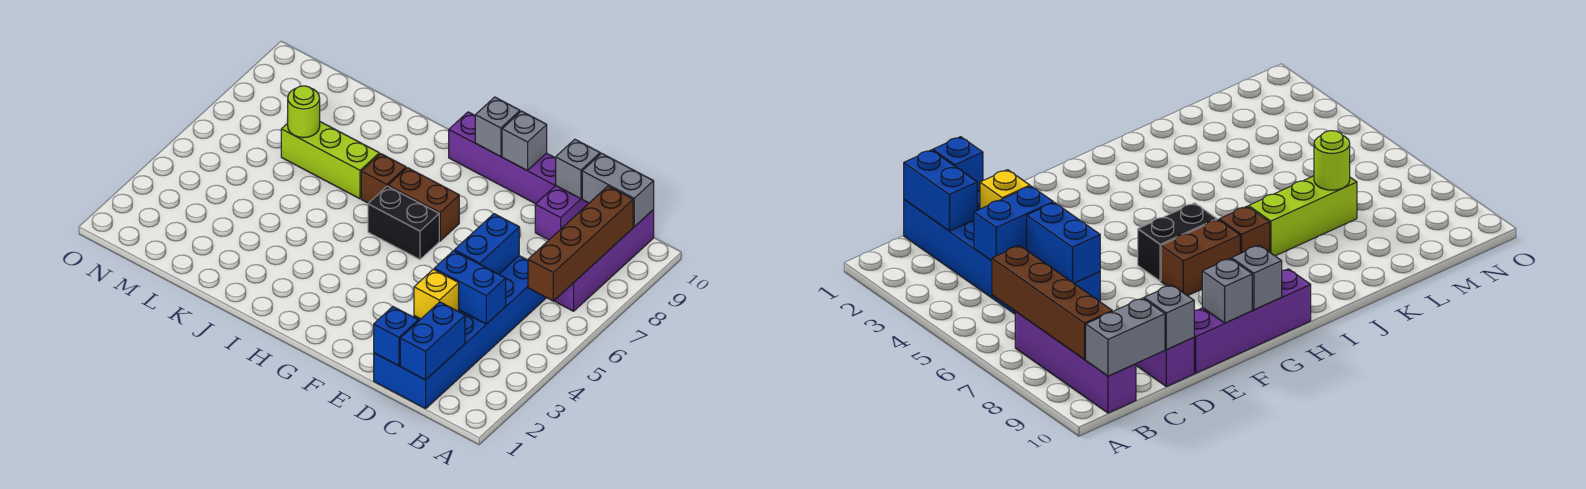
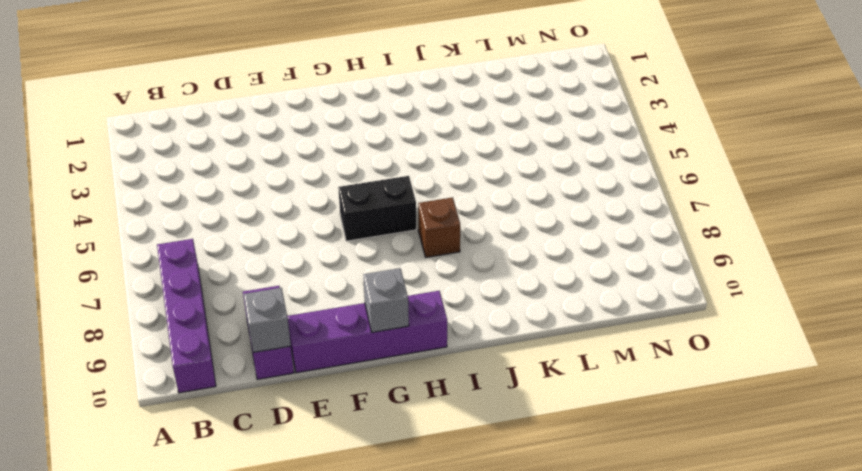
none -> blue brick C1:D6 level 1
none -> brown brick G7:H7 level 1
none -> lime brick J7:L7 level 1

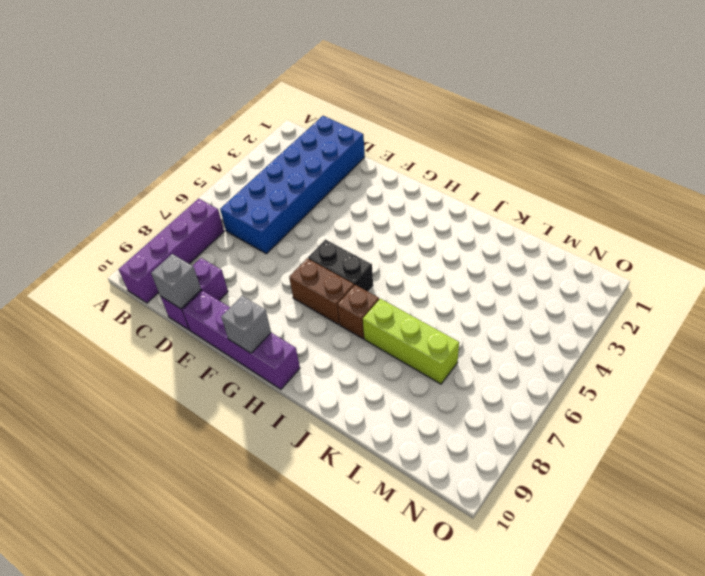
none -> brown brick B6:B9 level 2
none -> grey brick B10:C10 level 2
none -> blue brick C1:C2 level 2

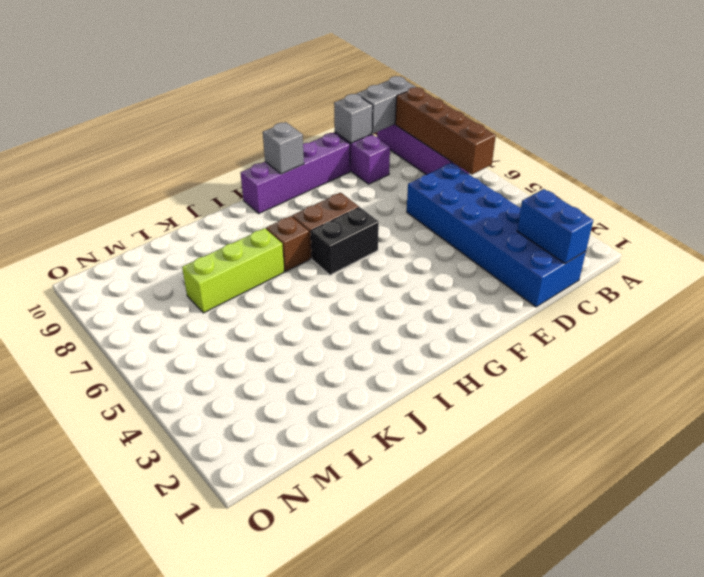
none -> blue brick C4:D4 level 2
none -> blue brick D1 level 2
none -> yellow brick D3 level 2

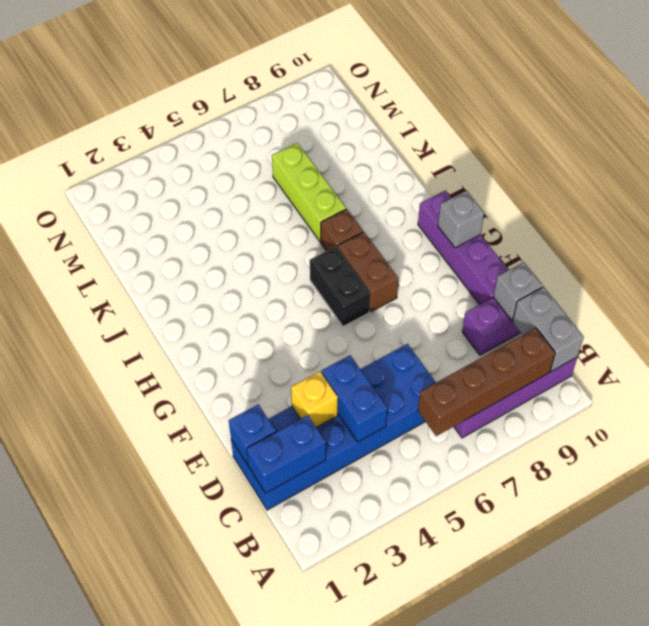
none -> blue brick D5:D6 level 2
none -> grey brick F10 level 2
none -> lime round brick L7 level 2

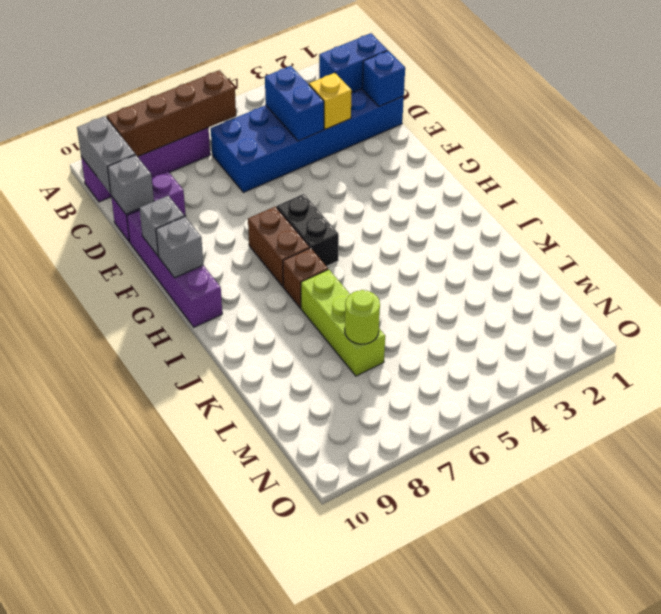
none -> blue brick D5:D6 level 2

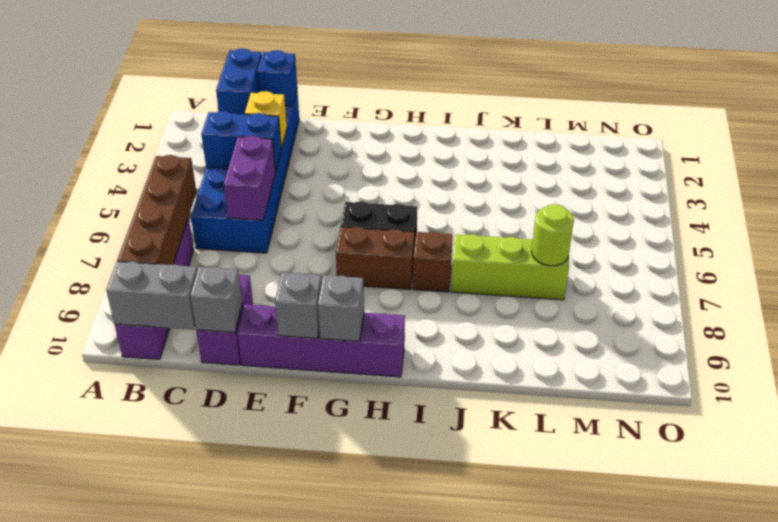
purple brick D5:D6 level 2 -> blue brick D5:D6 level 2

